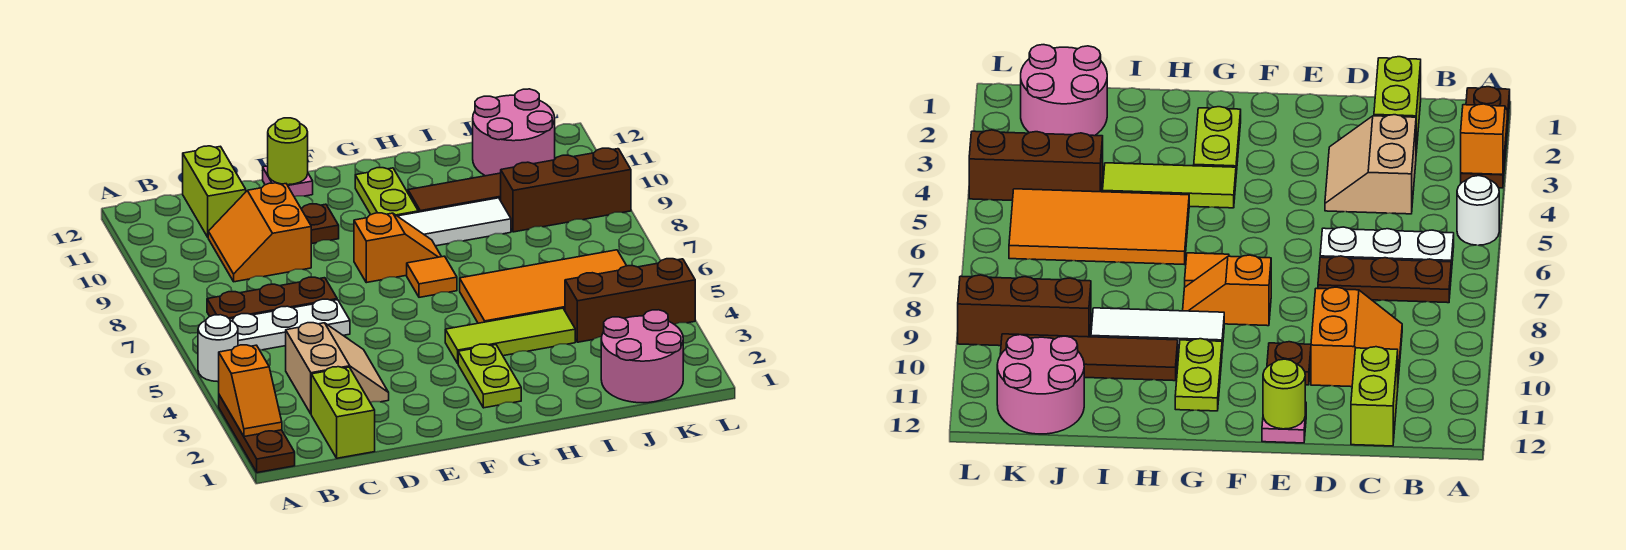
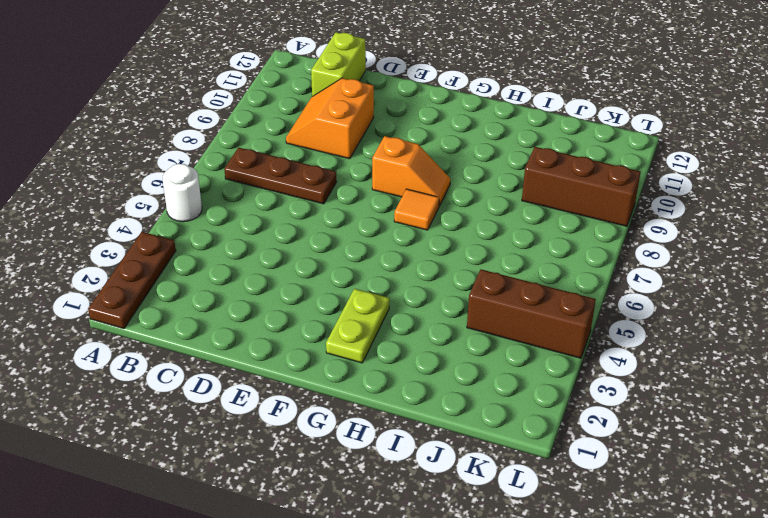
none -> white plate B6:D6 level 1
none -> lime brick C1:C2 level 1
none -> tan slope C3:D4 level 1 top C

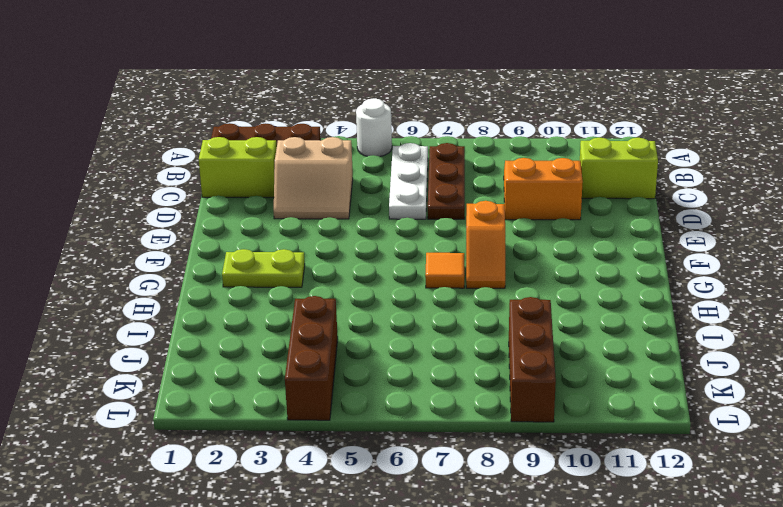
none -> brown plate E10 level 1
none -> pink plate E12 level 1
none -> lime tile G4:I4 level 1

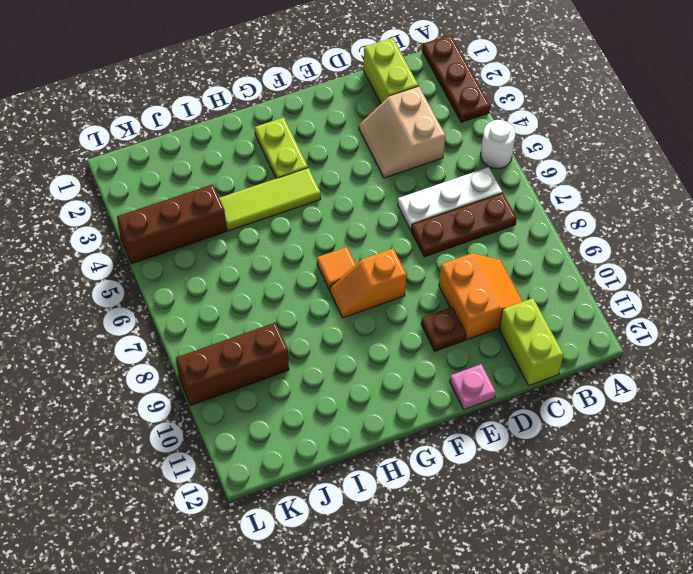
none -> white tile G9:I9 level 1
none -> lime plate G10:G11 level 1
none -> orange tile H5:K6 level 1

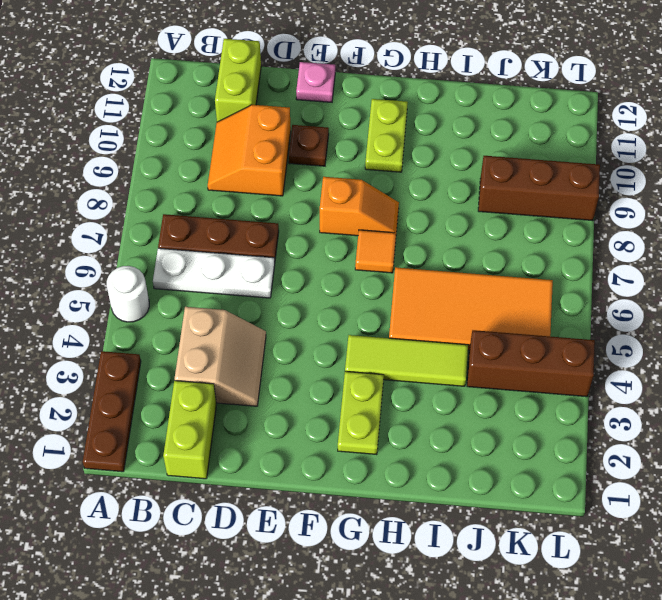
none -> white tile G9:I9 level 1
none -> brown tile H10:K10 level 1
none -> pink round brick J1:K2 level 1

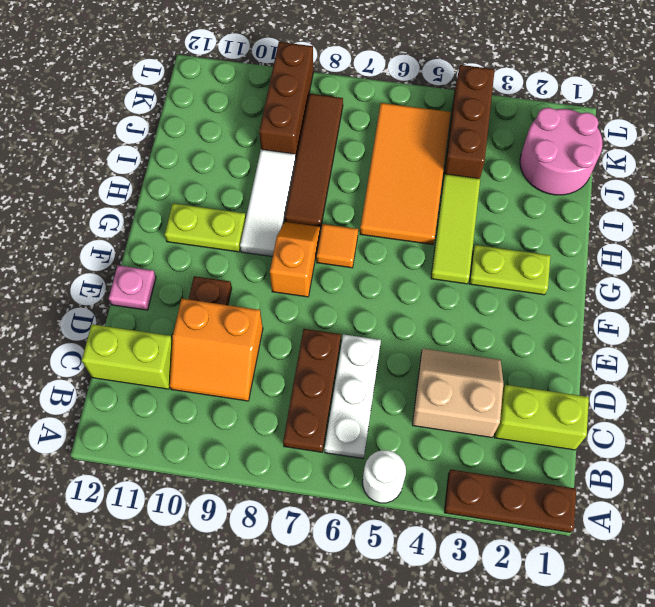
brown tile H8:K8 level 1 -> brown tile H10:K10 level 1
none -> pink round brick J11:K12 level 1
none -> orange slope A2:A3 level 2 top 3
none -> lime round brick E12 level 2

